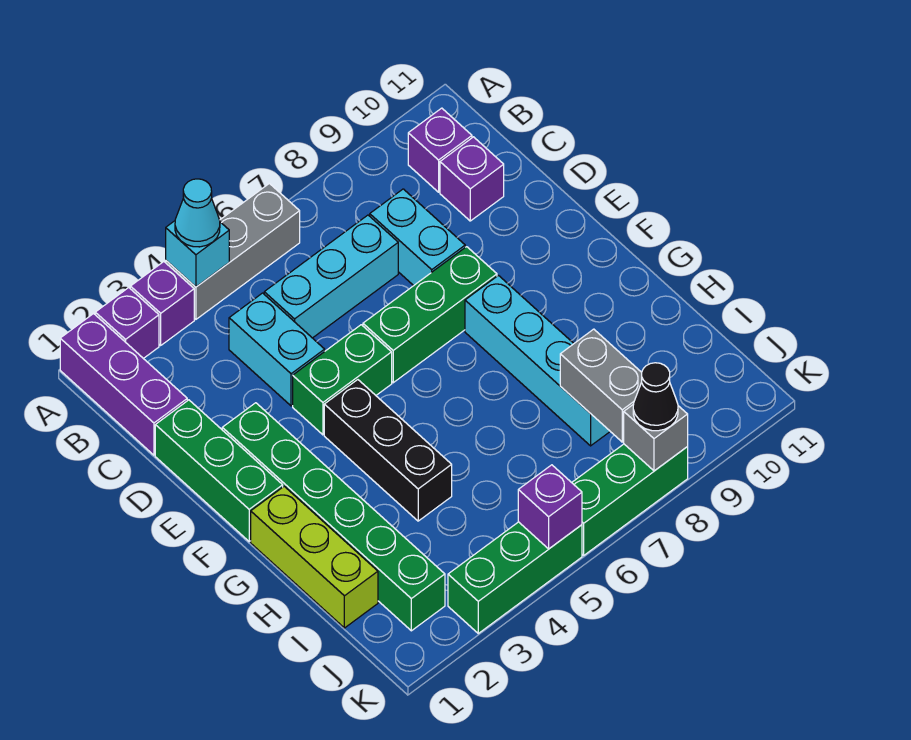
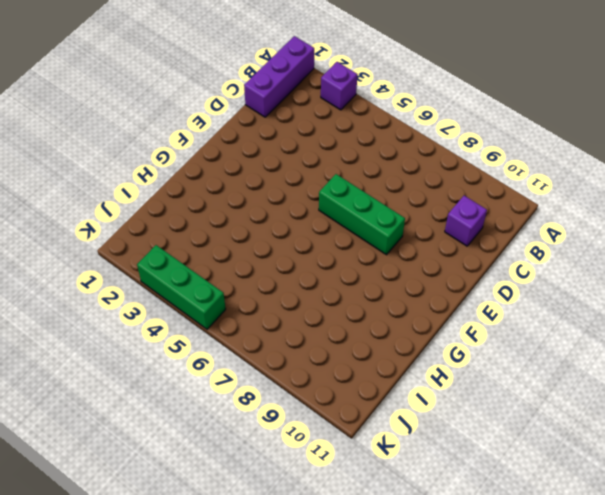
none -> purple brick A2 level 1
none -> grey brick A4:A6 level 1
none -> purple brick B10 level 1

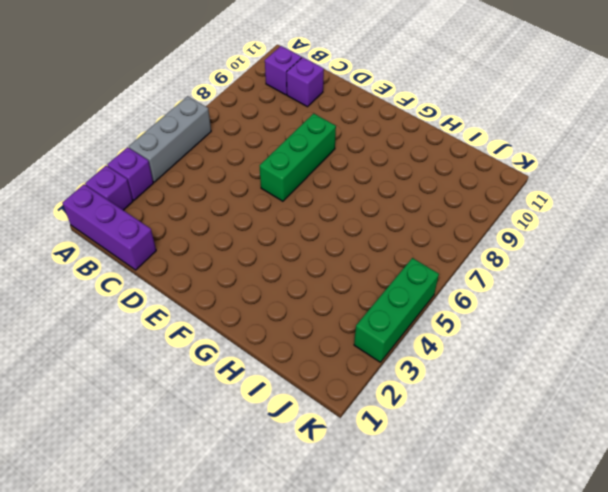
none -> cyan brick C4:D4 level 1
none -> cyan brick C5:C7 level 1
none -> cyan brick C8:D8 level 1

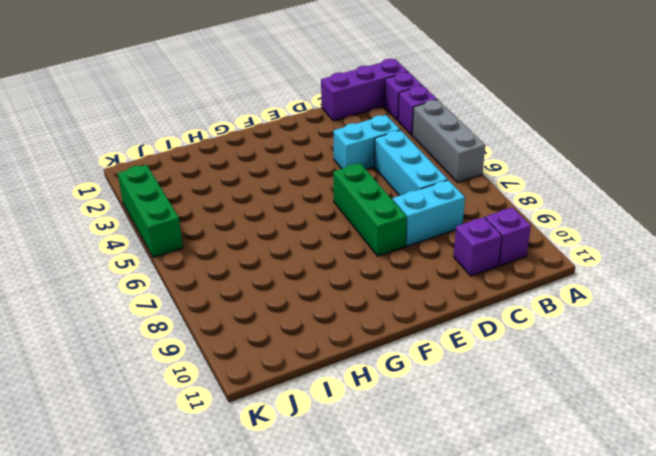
none -> green brick D1:F1 level 1
none -> green brick E2:J2 level 1
none -> green brick E4:E5 level 1

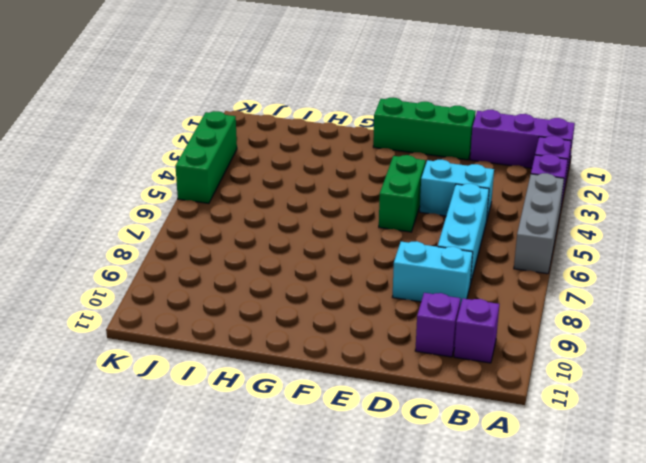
none -> green brick E2:J2 level 1
none -> green brick E6:E8 level 1
none -> black brick F4:H4 level 1

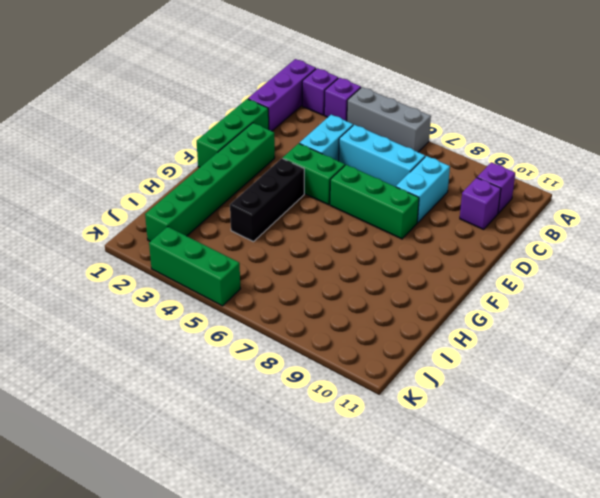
none -> cyan brick F8:I8 level 1
none -> lime brick G1:I1 level 1
none -> green brick K6:K8 level 1

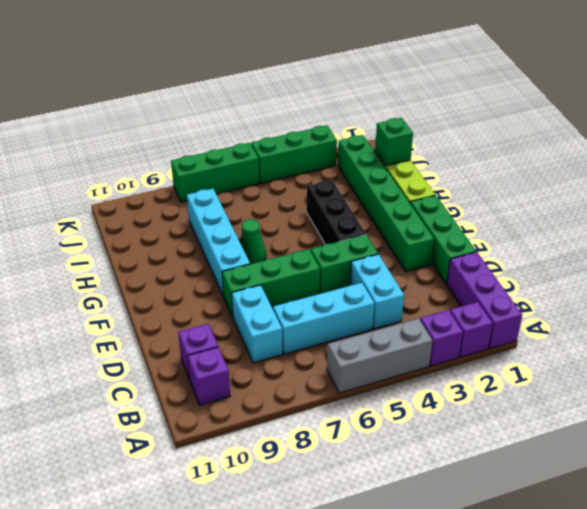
green cone G7 level 1 -> none
green brick I1 level 2 -> none
none -> cyan brick A4 level 2
none -> grey brick I8:J8 level 2
none -> purple brick K5 level 2

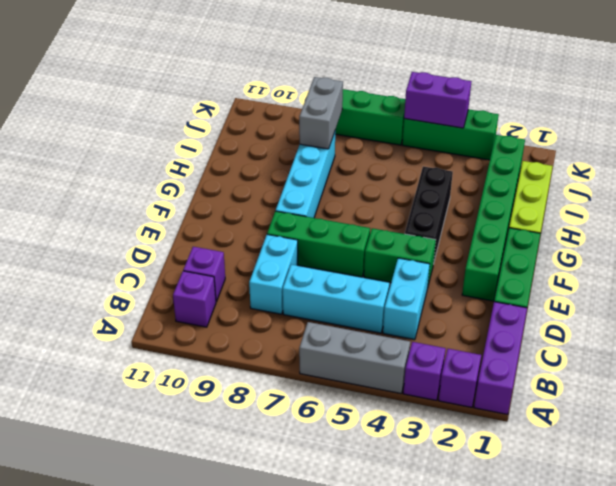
purple brick K4:K5 level 2 -> purple brick K5 level 2
none -> cyan brick A4 level 2
none -> grey brick K8 level 2
none -> cyan cone A4 level 3

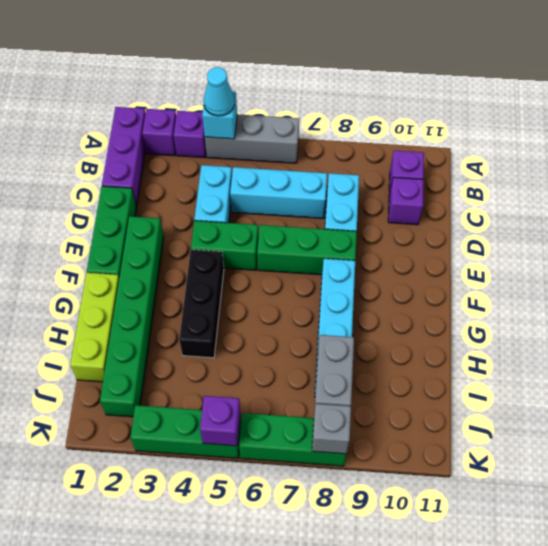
none -> black cone K8 level 3

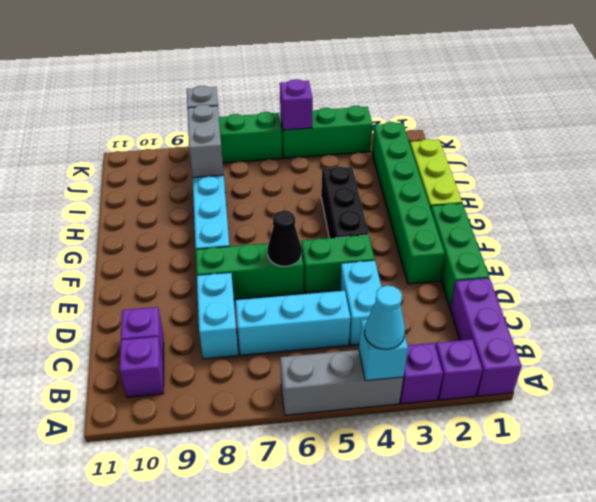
black cone E6 level 2 -> black cone K8 level 3

